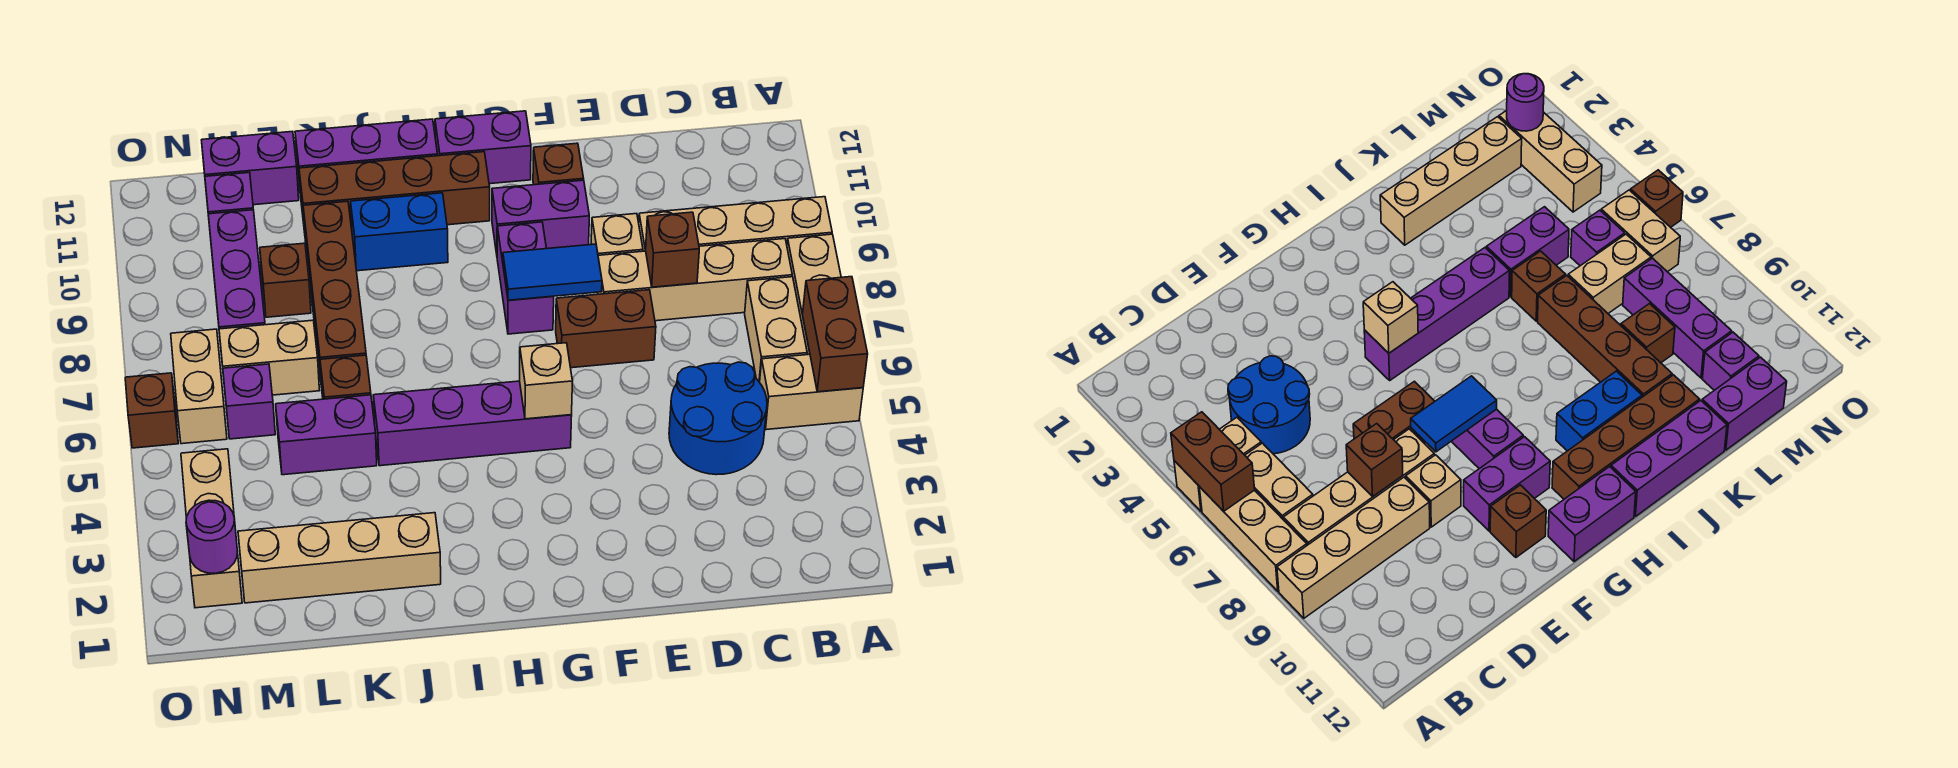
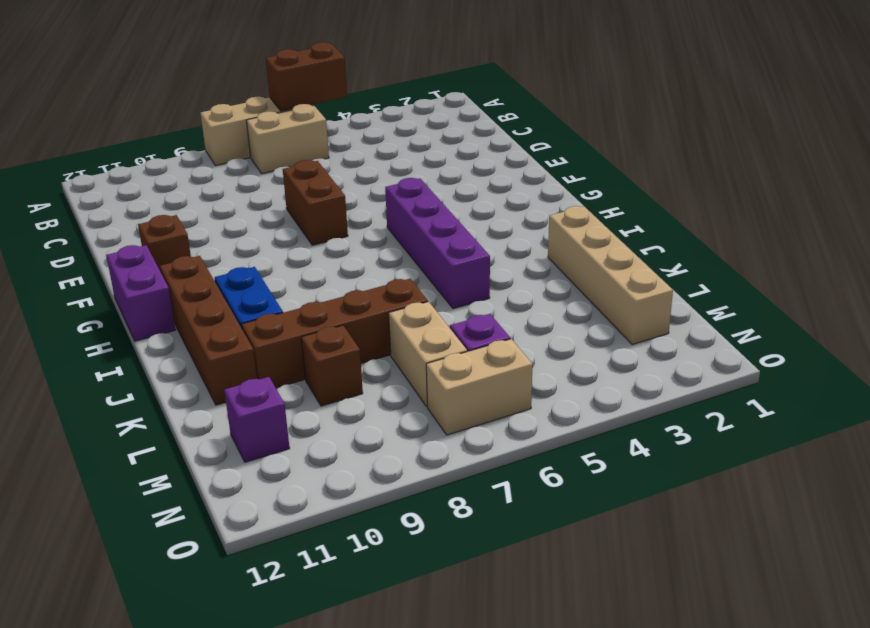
none -> tan brick A5:B5 level 1
none -> tan brick A9:D9 level 1
none -> tan brick B8:E8 level 1
none -> blue round brick C4:D5 level 1

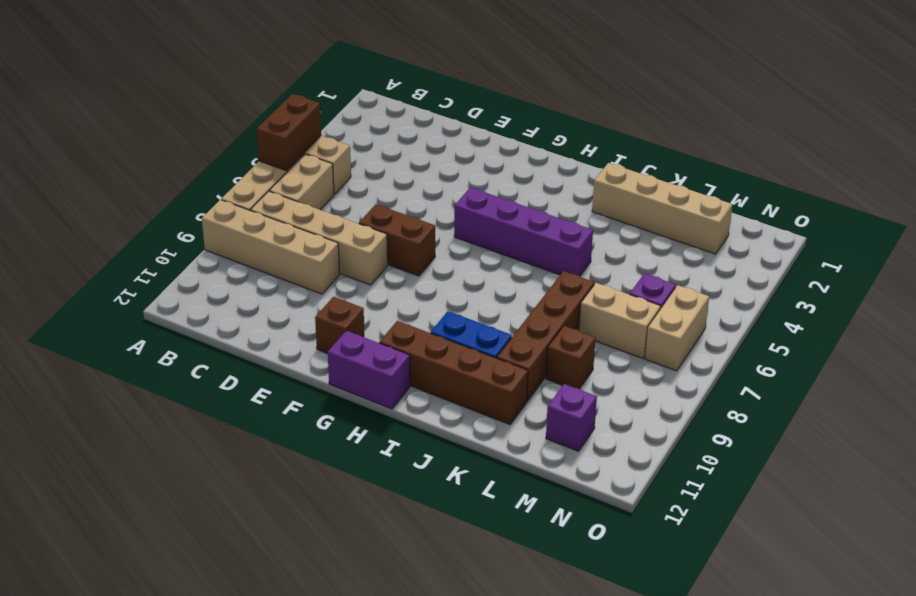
none -> blue round brick C4:D5 level 1
none -> tan brick E9 level 1
none -> purple brick F10:G10 level 1
none -> purple brick G8:G9 level 1

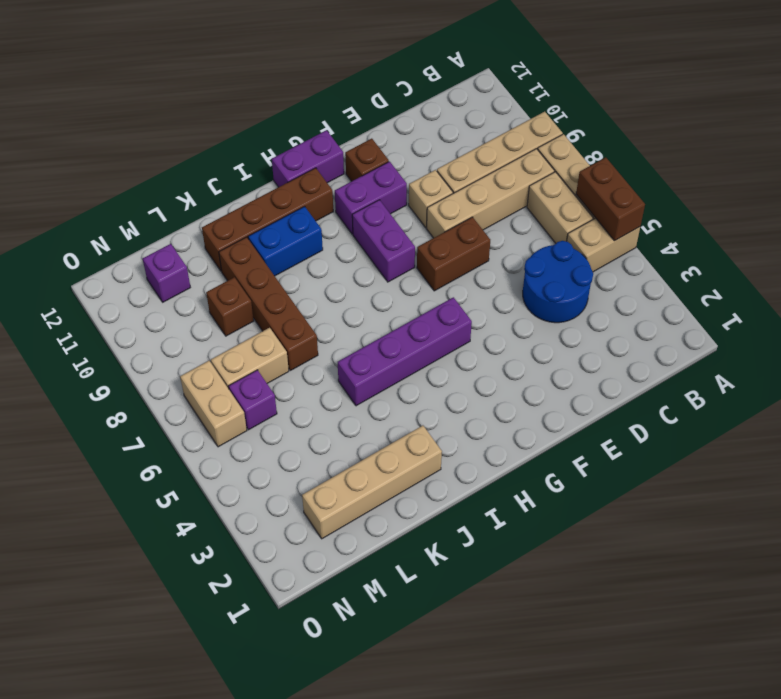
none -> purple brick I12:K12 level 1
none -> purple brick K5:L5 level 1
none -> brown brick K6 level 1
none -> purple brick L12:M12 level 1

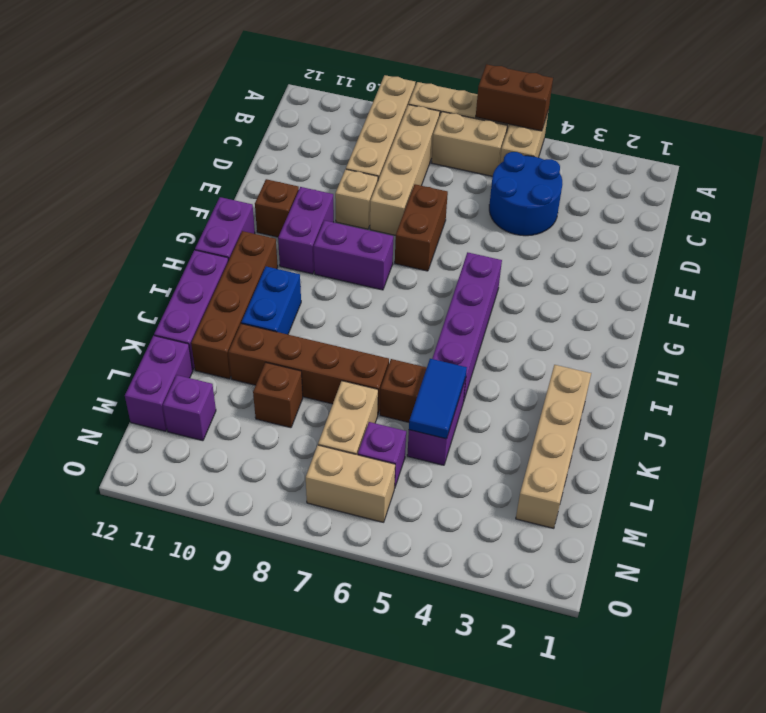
blue tile K5:L5 level 2 -> blue tile F8:G8 level 2
none -> purple brick M8:M10 level 1
none -> tan brick N2:N4 level 1
none -> brown brick O6 level 1
none -> brown brick D8 level 2

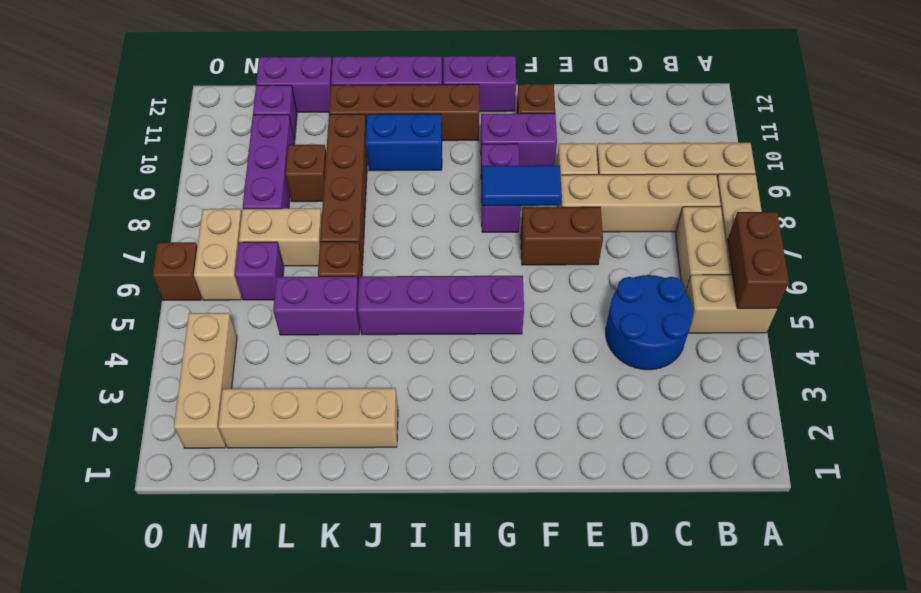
none -> brown brick D8 level 2
none -> tan brick G5 level 2
none -> purple round brick N2 level 2

